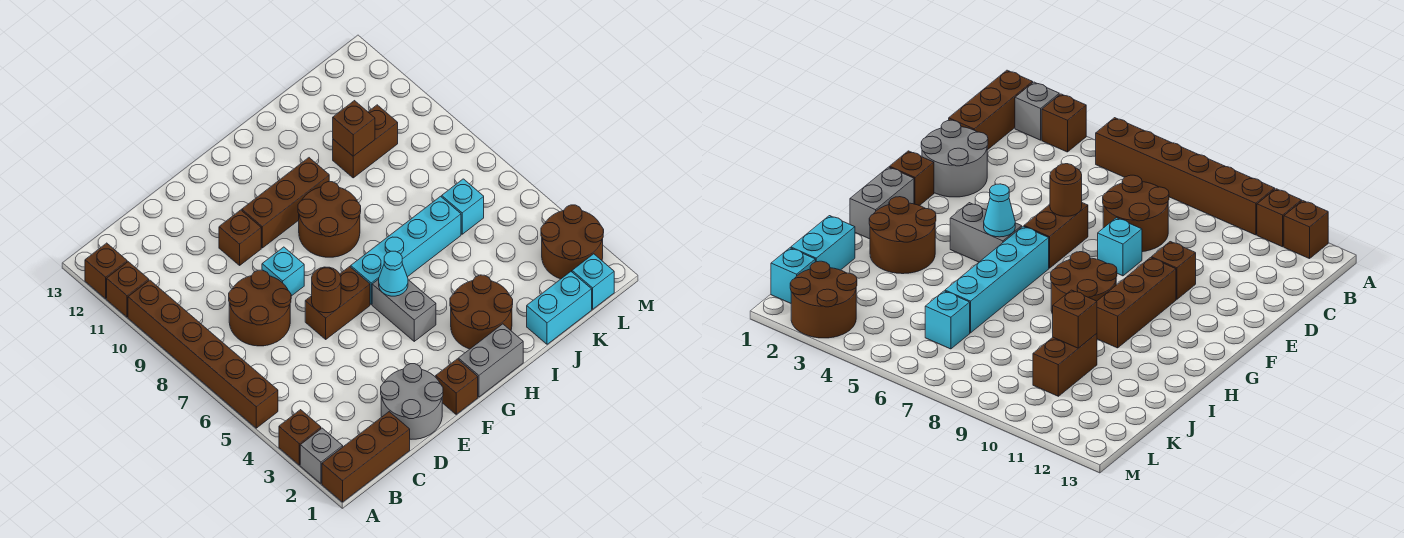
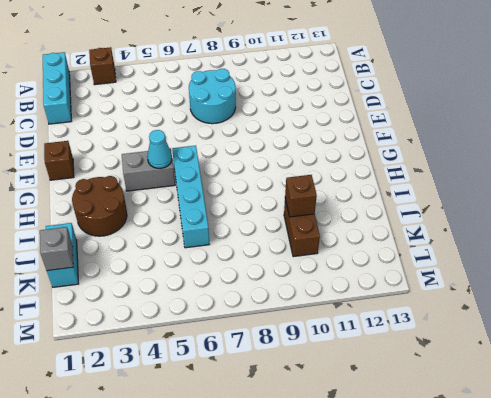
cyan brick A1:C1 level 1 -> brown brick A1:C1 level 1
cyan round brick C7:D8 level 1 -> brown round brick C7:D8 level 1
grey brick K1 level 2 -> grey brick A2 level 1
none -> brown brick A5:A10 level 1
none -> brown brick A11 level 1
none -> brown brick A12 level 1

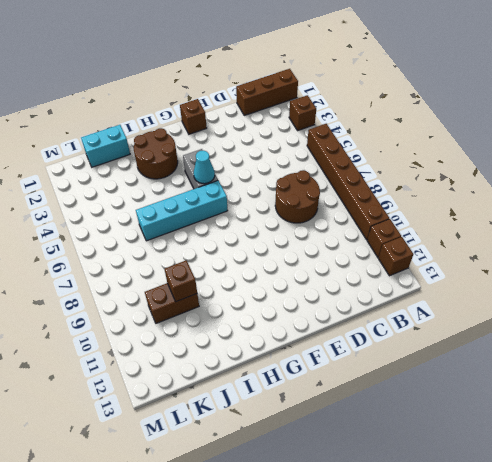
none -> grey brick A2 level 1
none -> grey round brick D1:E2 level 1
none -> brown brick E6:F6 level 1

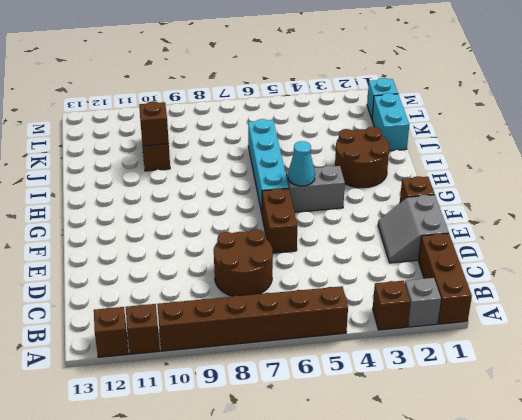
grey slope D1:E2 level 1 top 1 -> grey round brick D1:E2 level 1
none -> cyan brick E8 level 1
none -> brown brick E10 level 1
none -> brown brick F10:H10 level 1

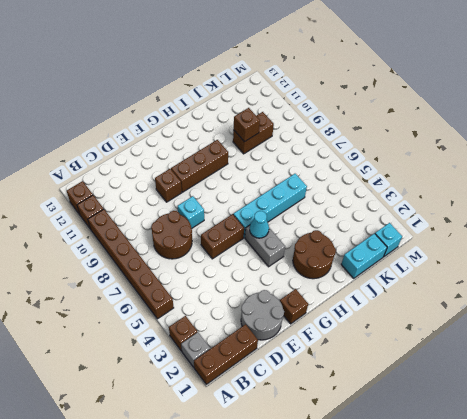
none -> grey brick G1:H1 level 1
none -> brown round brick G8:H9 level 1
none -> cyan brick K6 level 1

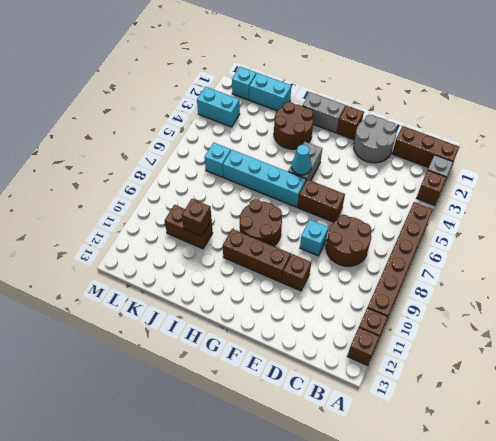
cyan brick L3:M3 level 1 -> brown round brick L2:M3 level 1
none -> brown round brick E6 level 2

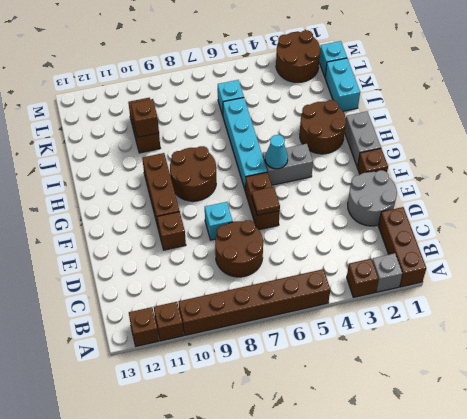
brown tile E6 level 2 -> brown round brick E6 level 2

